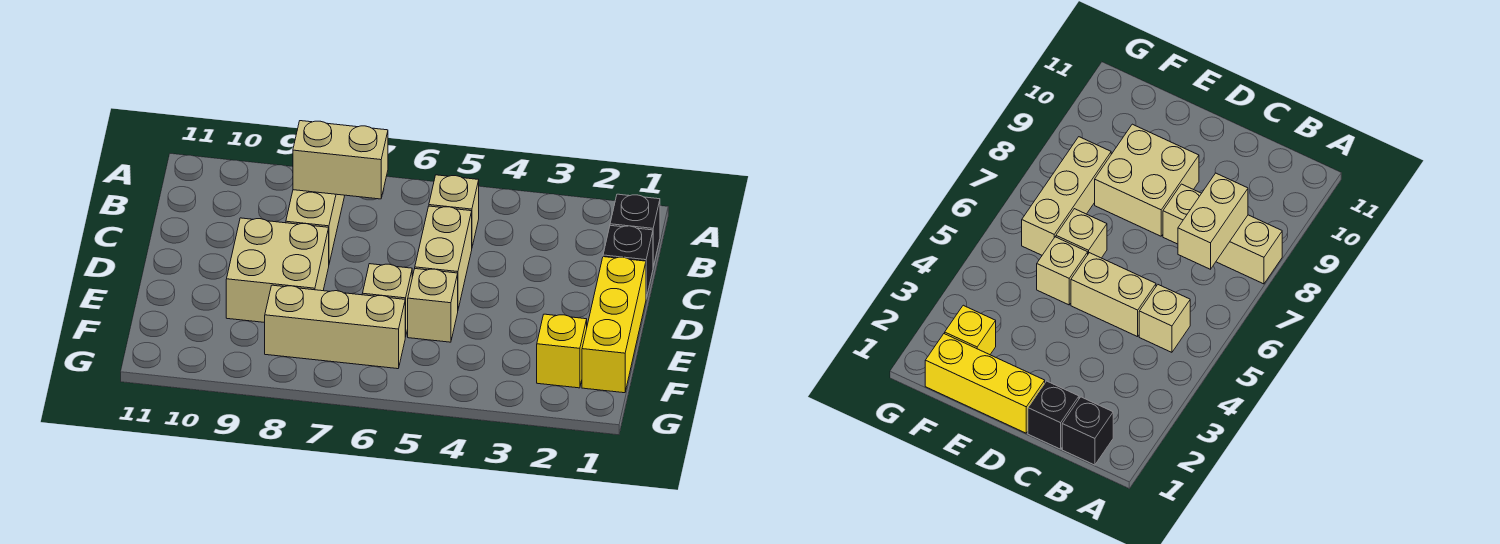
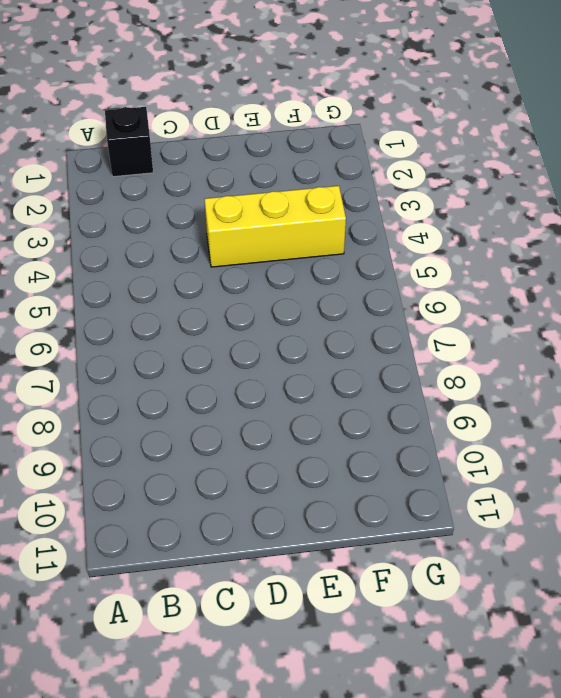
yellow brick D4:F4 level 1 -> yellow brick D1:F1 level 1
none -> tan brick A8:C8 level 1
none -> tan brick B5 level 1
none -> black brick C1 level 1

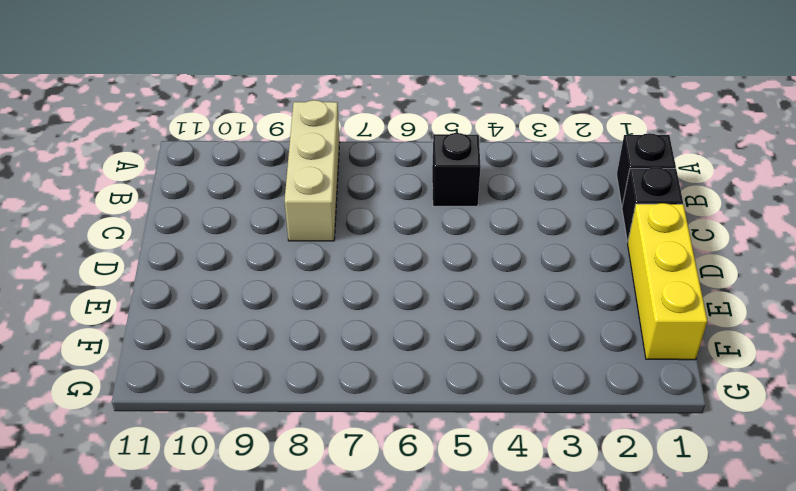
black brick B5 level 1 -> tan brick B5 level 1
none -> tan brick C5:D5 level 1
none -> tan brick D8:E9 level 1
none -> tan brick E5 level 1

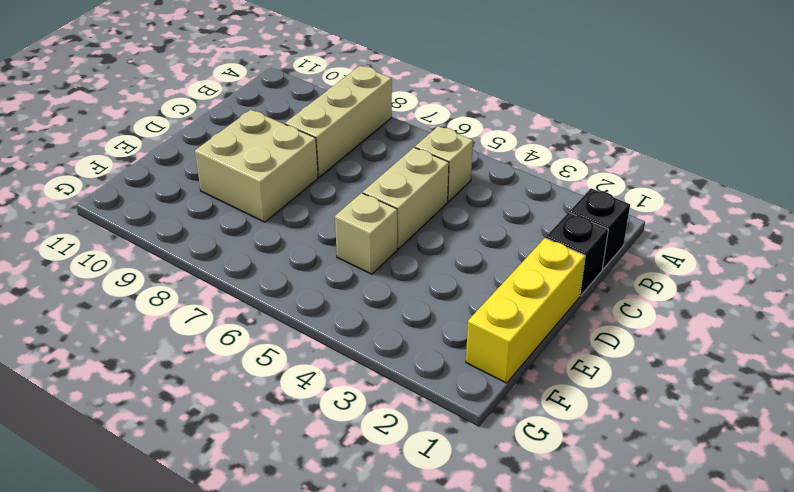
none -> tan brick E6 level 1
none -> yellow brick F2 level 1
none -> tan brick F6:F8 level 1

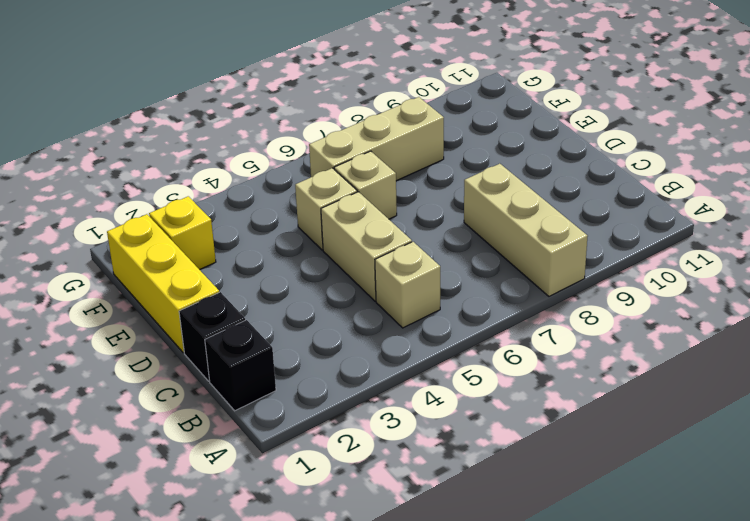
none -> tan brick D8:E9 level 1
none -> tan brick B7:B8 level 2

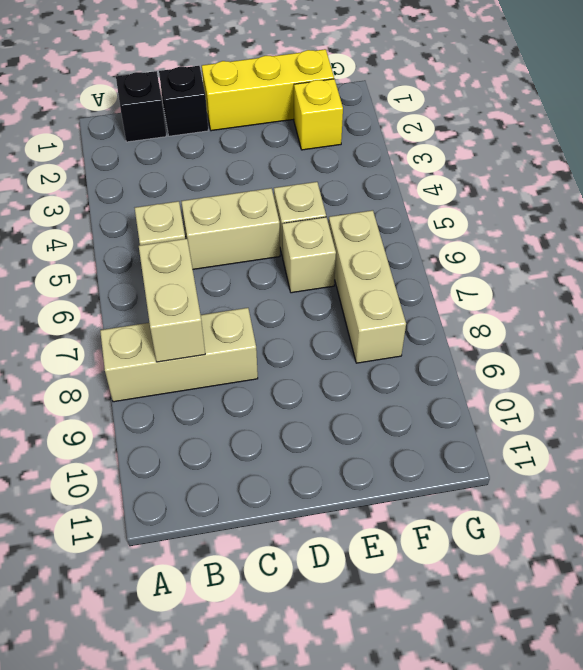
none -> tan brick D8:E9 level 1

